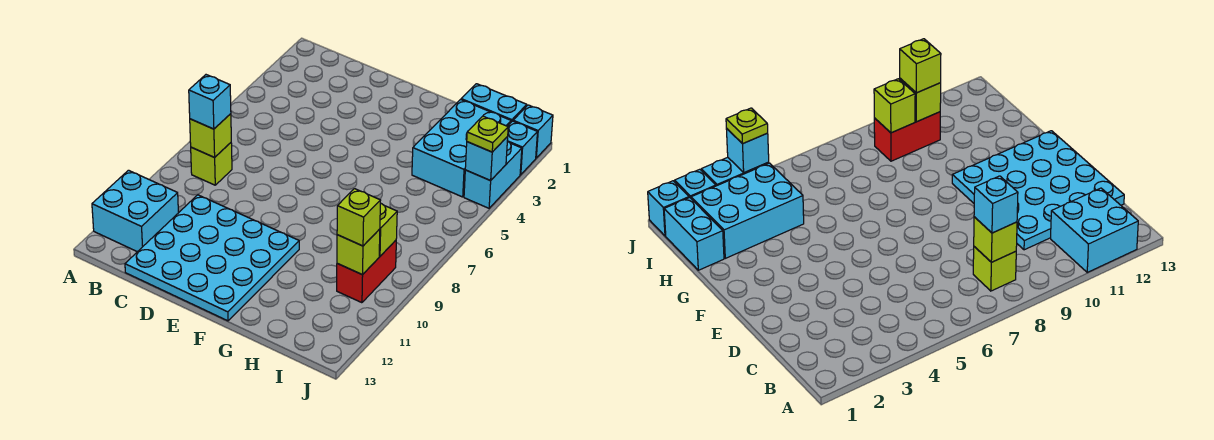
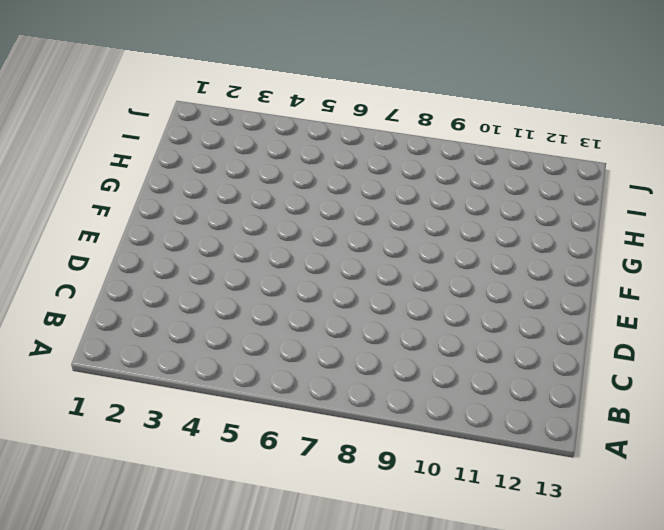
none -> cyan brick A11:B12 level 1
none -> lime brick B8 level 1
none -> cyan plate C10:F13 level 1

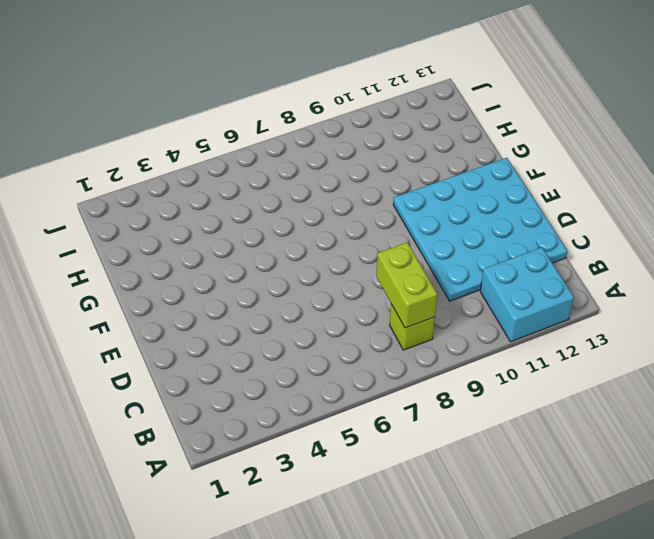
lime brick B8:C8 level 2 -> lime brick B8 level 2
none -> cyan brick H1:I1 level 1
none -> cyan brick H2:I4 level 1
none -> red brick I9:I10 level 1

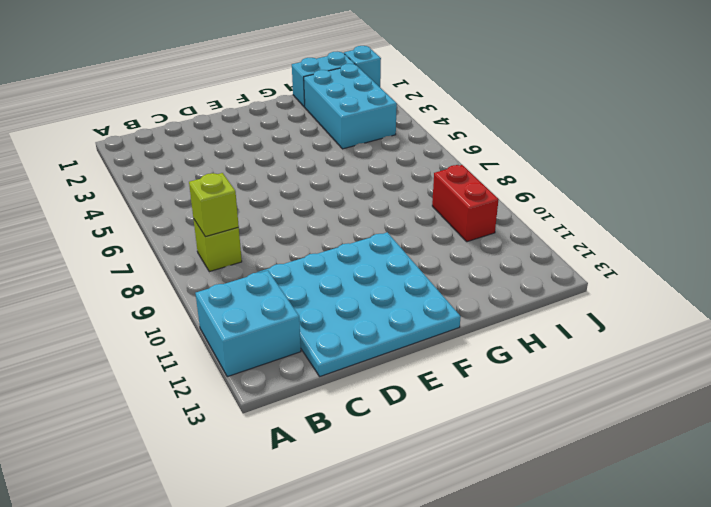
none -> cyan brick J2 level 1
none -> cyan brick J3:J4 level 1
none -> lime brick I9 level 2

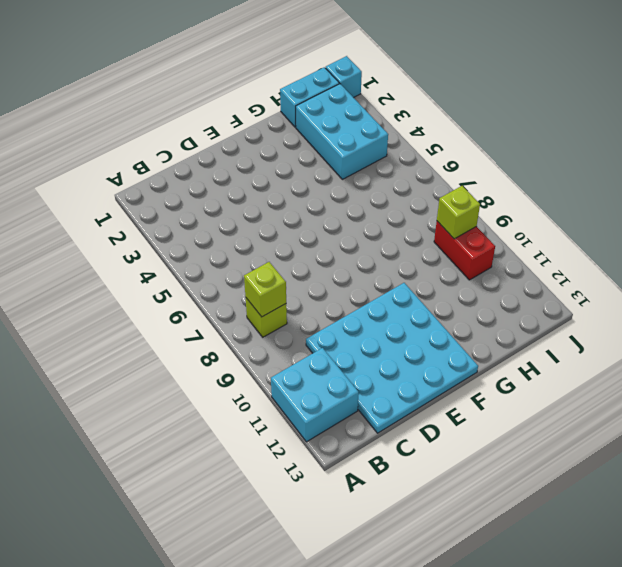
none -> cyan brick J2 level 1
none -> cyan brick J3:J4 level 1
none -> lime brick I10 level 2

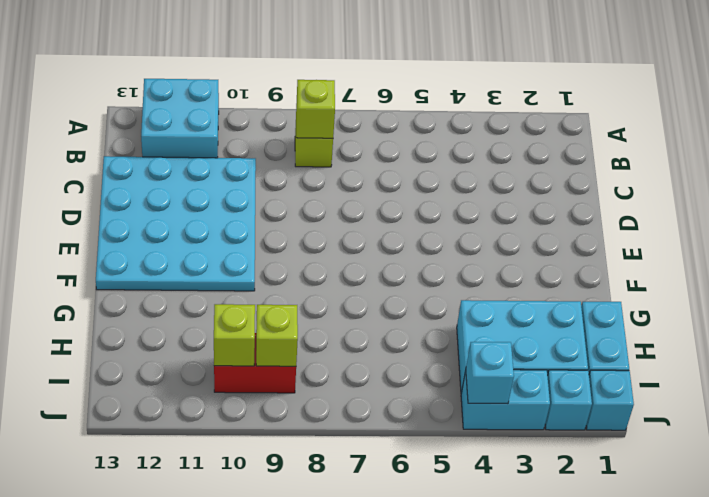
none -> cyan brick B8 level 3
none -> lime brick I10 level 3
none -> lime plate J4 level 3

